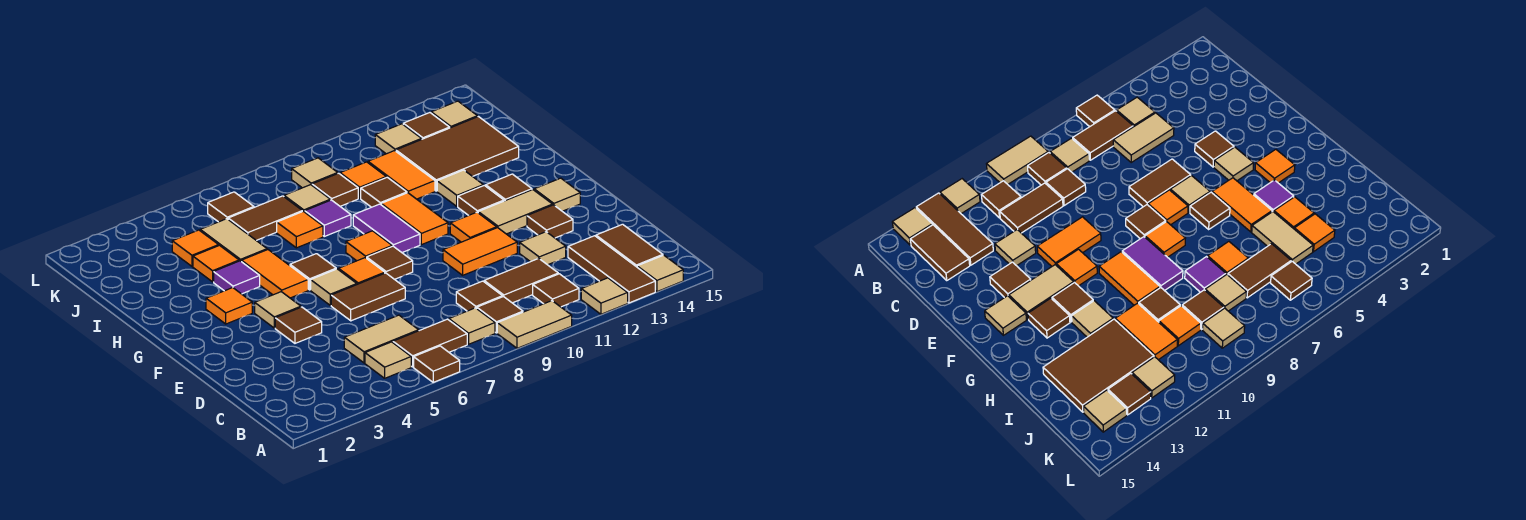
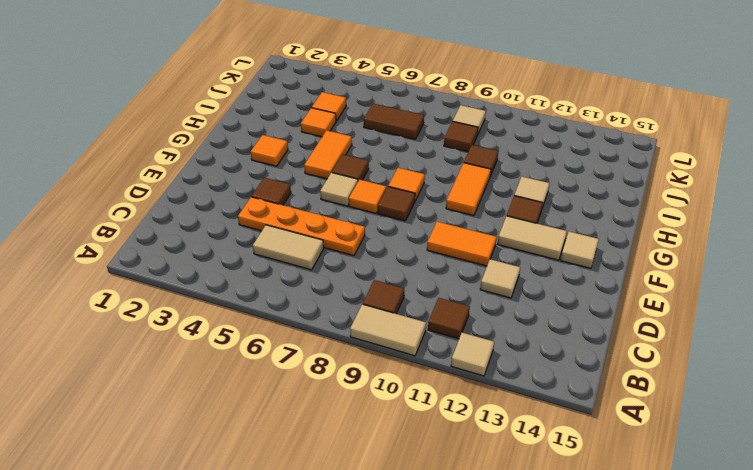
orange plate D4:D7 level 1 -> none
none -> brown tile A6 level 1
none -> brown tile A13:C13 level 1
none -> tan tile A14 level 1
none -> tan tile B5 level 1

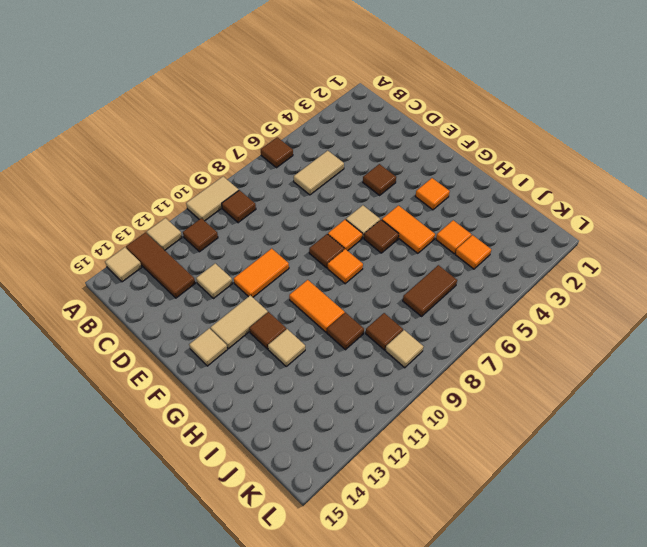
none -> tan tile B5 level 1
none -> brown tile B6:B7 level 1
none -> tan tile B8 level 1
none -> brown tile B14:C14 level 1

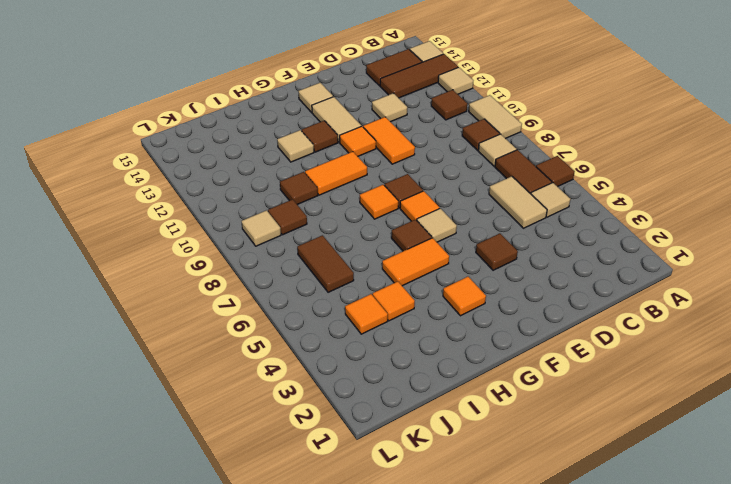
none -> brown tile C9 level 1
none -> brown tile C10:C11 level 1
none -> brown tile E6:E7 level 1
none -> brown tile E13 level 1

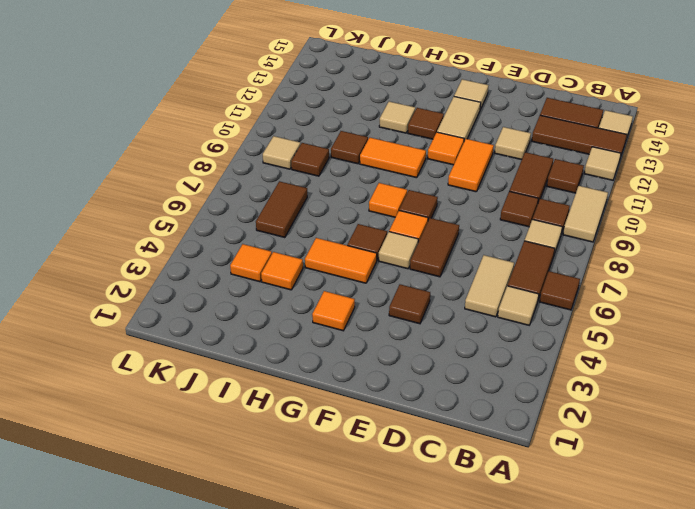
none -> brown tile E13 level 1
none -> tan tile F4 level 1
none -> purple tile G9:H9 level 1
none -> brown tile G13 level 1

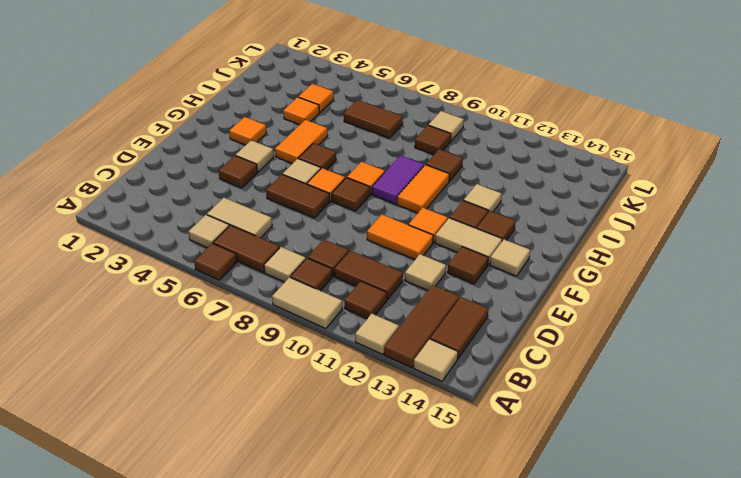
none -> purple tile H4 level 1
none -> tan tile I5:J5 level 1
none -> orange tile I7 level 1
none -> purple tile I8 level 1

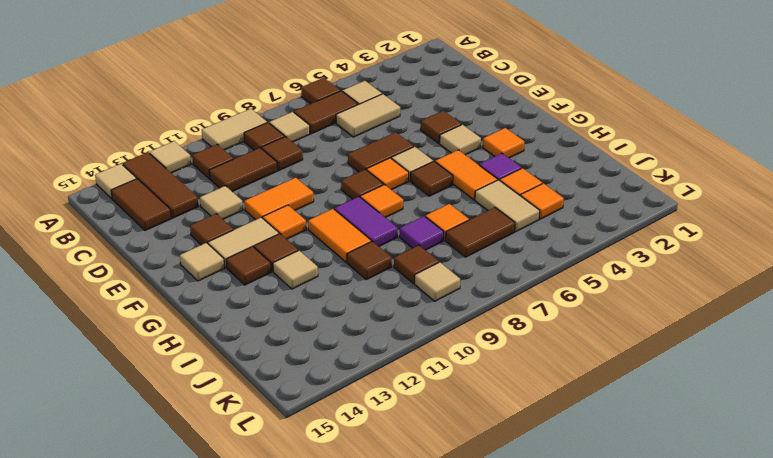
none -> orange tile I11:J11 level 1
none -> brown tile I12:J14 level 1
none -> tan tile J8 level 1
none -> orange tile J10 level 1

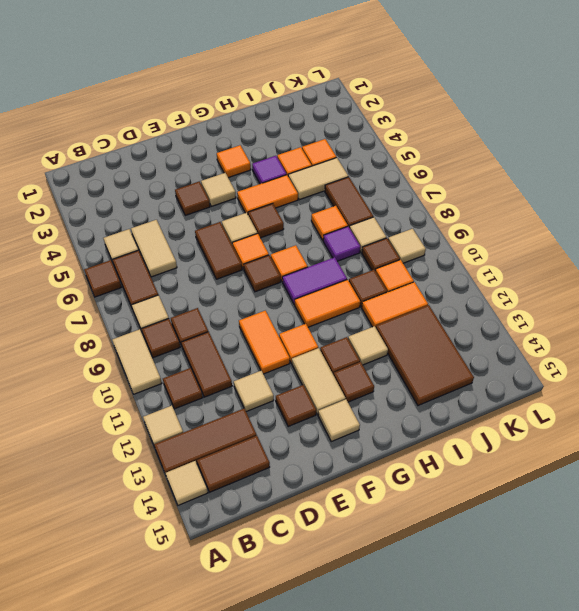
none -> brown tile K6 level 1
none -> tan tile K12 level 1
none -> brown tile K13 level 1
none -> tan tile K14 level 1

